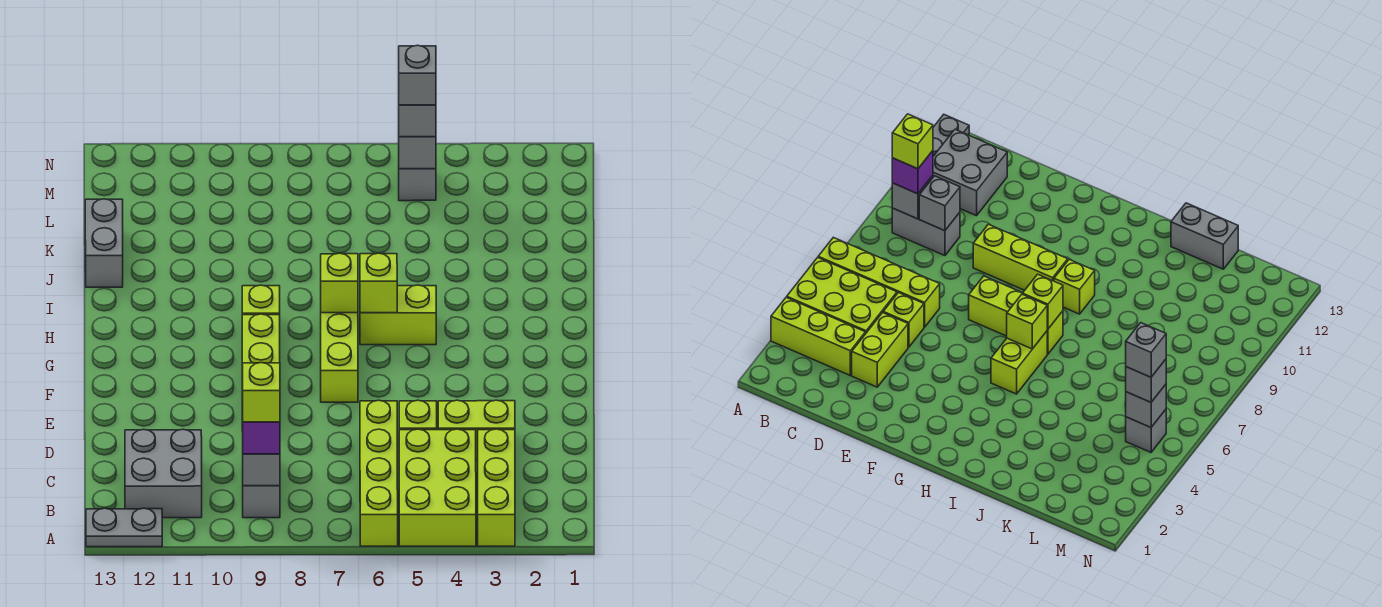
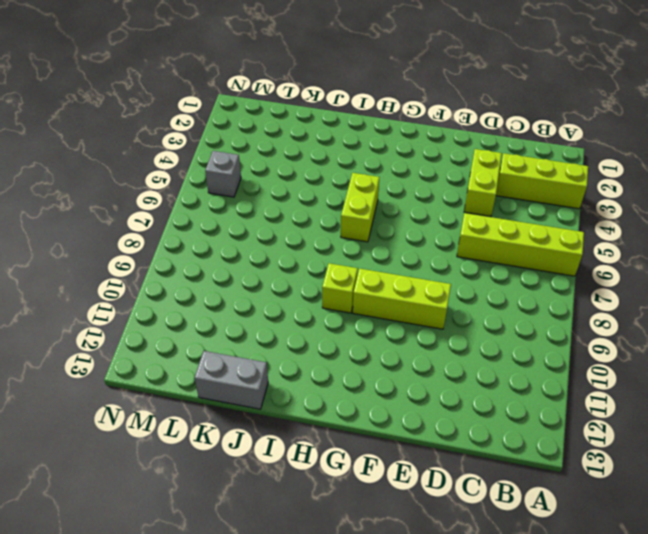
none -> lime brick A4:C5 level 1
none -> grey plate A12:A13 level 1
none -> grey brick B9:C9 level 1

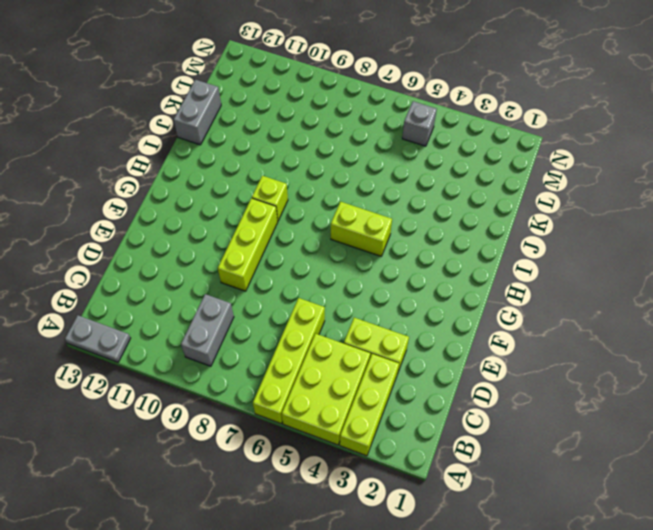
none -> grey brick B11:C12 level 1
none -> lime brick D5 level 1
none -> lime brick F7:H7 level 1

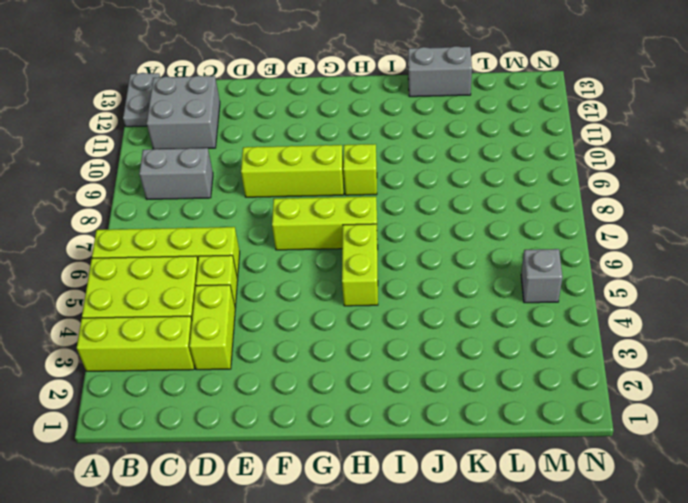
none -> grey brick B9 level 2
none -> grey brick C9 level 2
none -> lime brick H6 level 2

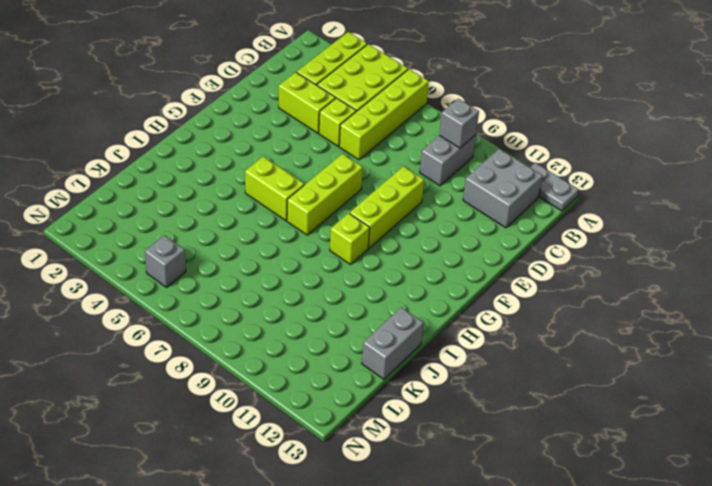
none -> grey brick C9 level 2
none -> lime brick H6 level 2
none -> lime brick H7 level 2

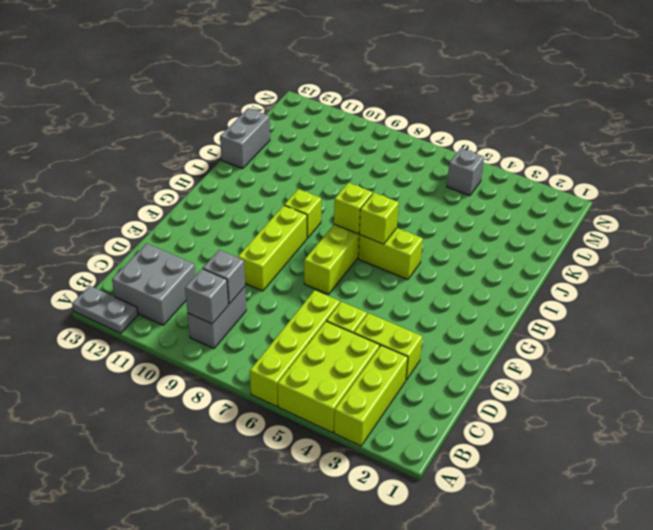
none -> grey brick M5 level 2
none -> purple brick B9 level 3
none -> grey brick M5 level 3

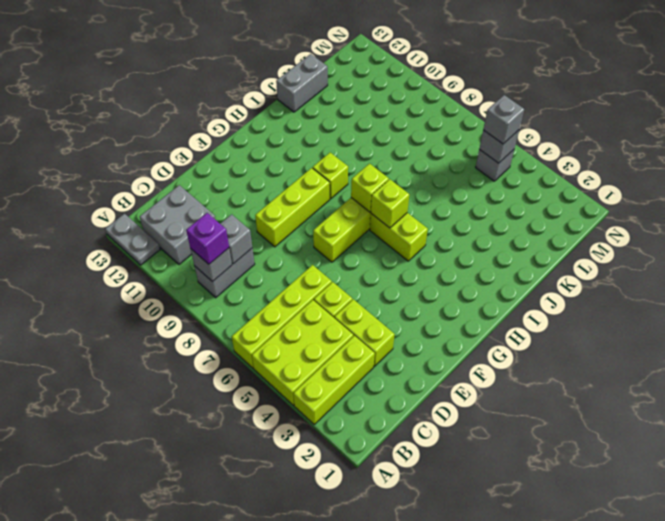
none -> lime brick B9 level 4
none -> grey brick M5 level 4

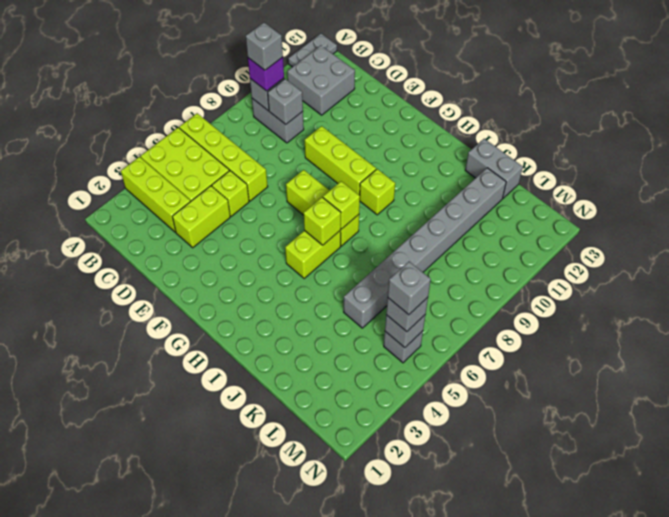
grey brick B9 level 4 -> lime brick B9 level 4
grey brick K5:K12 level 1 -> none

